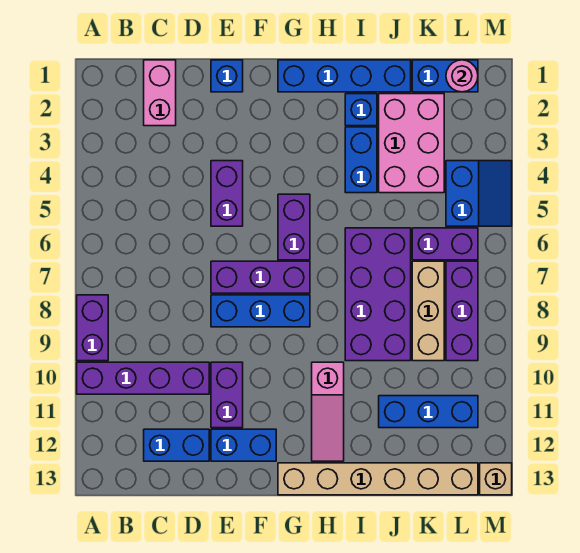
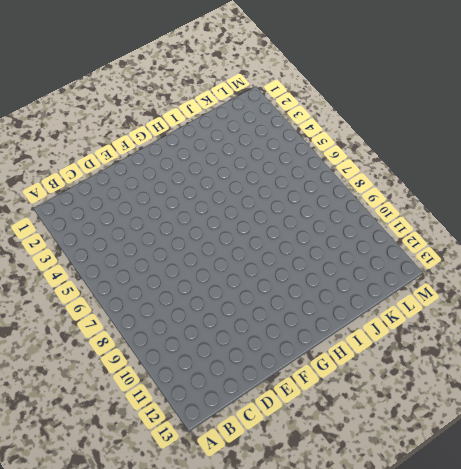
none -> purple brick A8:A9 level 1
none -> purple brick A10:D10 level 1
none -> pink brick C1:C2 level 1

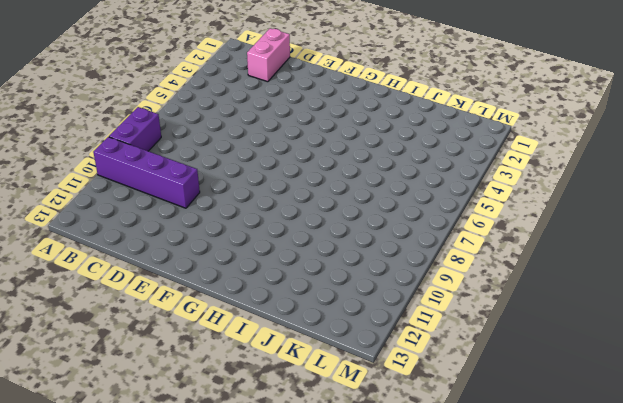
none -> blue brick C12:D12 level 1
none -> blue brick E1 level 1
none -> purple brick E4:E5 level 1

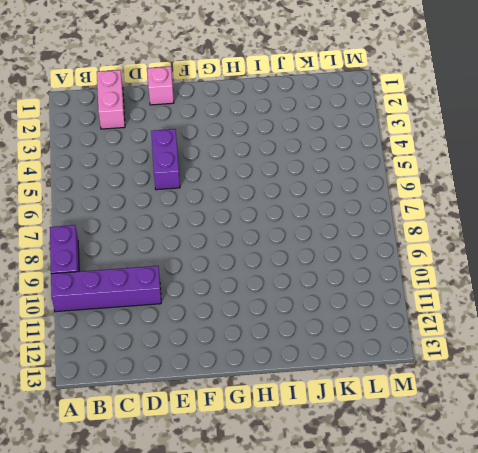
pink brick E1 level 1 -> blue brick E1 level 1
none -> blue brick C12:D12 level 1
none -> purple brick E7:G7 level 1
none -> blue brick E8:G8 level 1

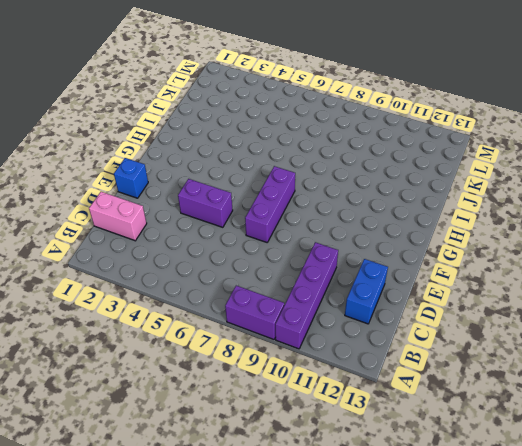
none -> blue brick E8:G8 level 1
none -> purple brick E10:E11 level 1
none -> blue brick E12:F12 level 1

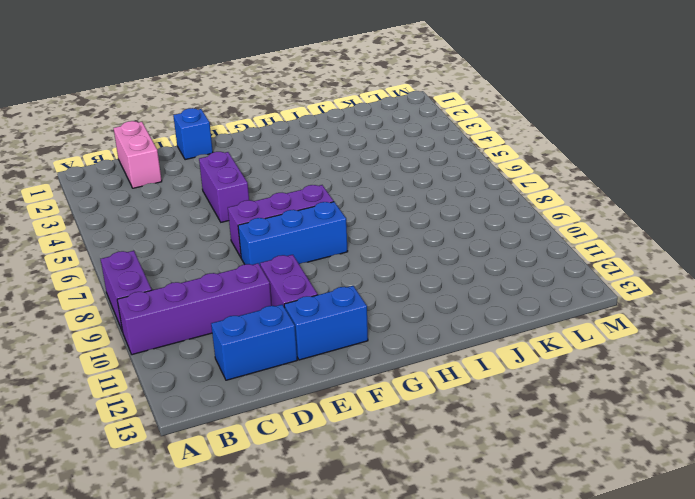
none -> blue brick G1:J1 level 1
none -> purple brick G5:G6 level 1
none -> tan brick G13:L13 level 1

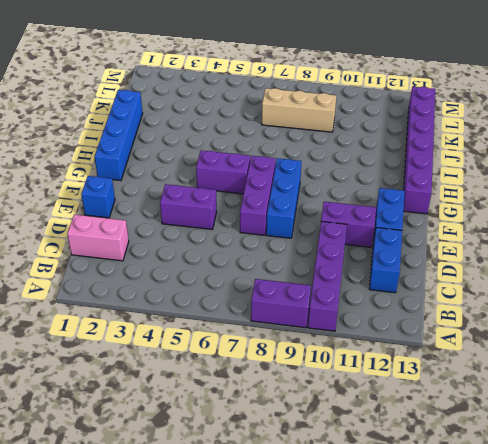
purple brick G13:L13 level 1 -> tan brick G13:L13 level 1
none -> pink slope H10:H12 level 1 top 10
none -> blue brick I2 level 1
none -> blue brick I3:I4 level 1

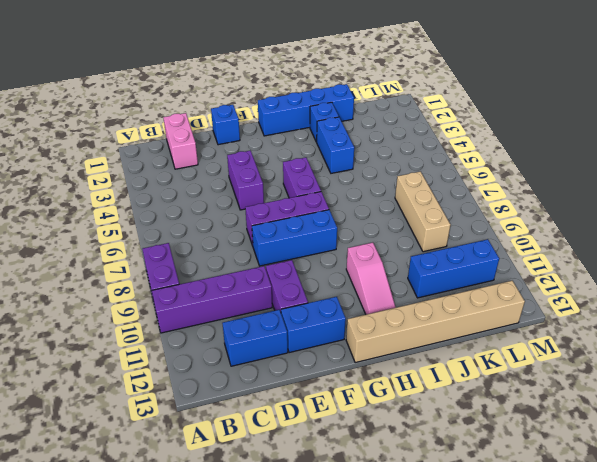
none -> purple brick I6:J9 level 1
none -> pink brick J2:K4 level 1
none -> blue brick K1:L1 level 1

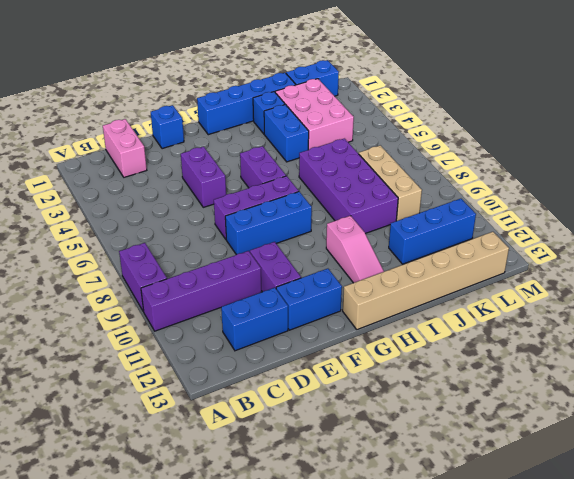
none -> purple brick K6:L6 level 1
none -> blue slope L4:M5 level 1 top L
none -> purple brick L7:L9 level 1

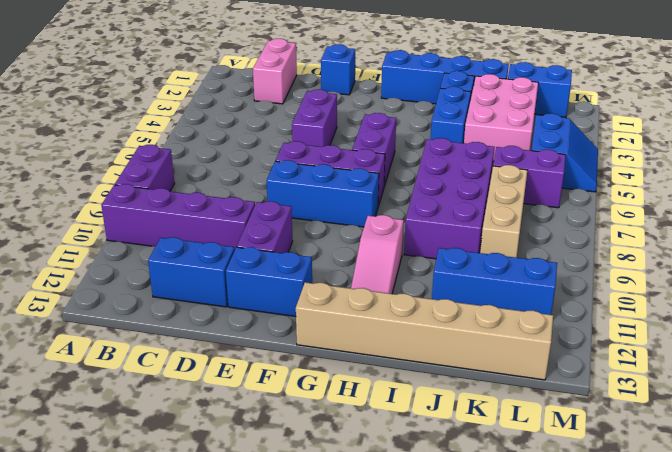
none -> purple brick L7:L9 level 1
none -> tan brick M13 level 1
none -> pink round brick L1 level 2

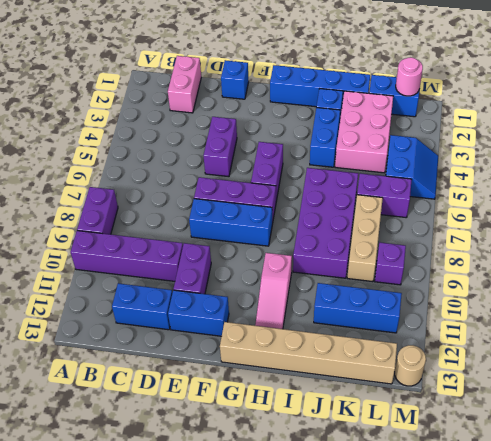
purple brick L9 level 1 -> purple brick L7:L9 level 1
tan round brick M13 level 1 -> tan brick M13 level 1

